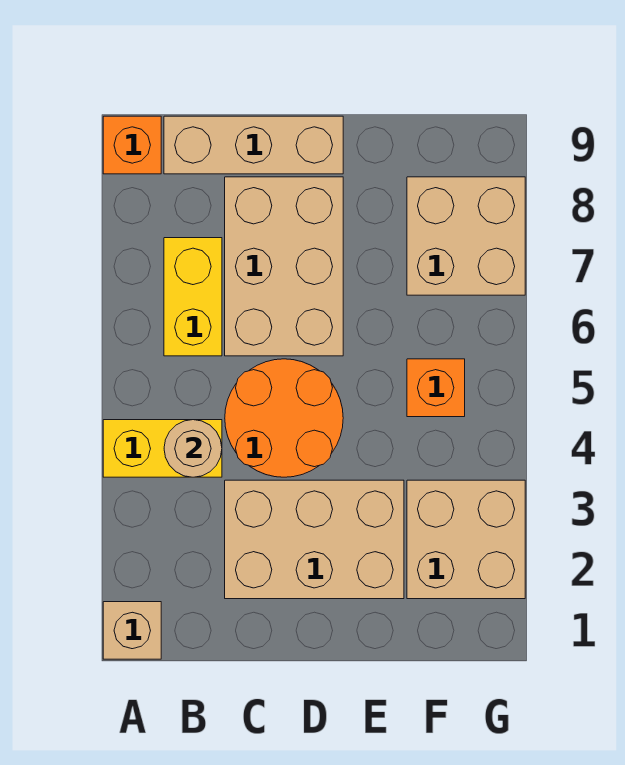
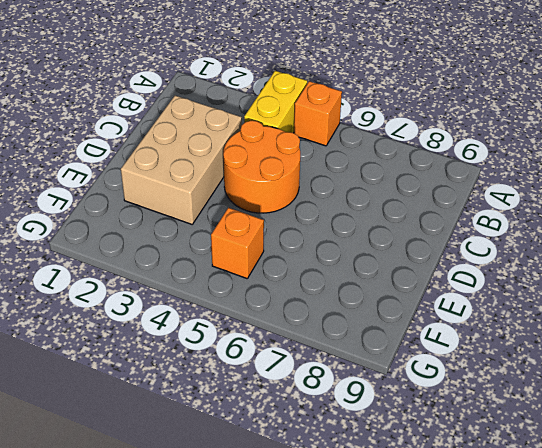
orange brick A5 level 1 -> orange brick A9 level 1
none -> tan brick A1 level 1
none -> yellow brick B6:B7 level 1
none -> tan brick B9:D9 level 1

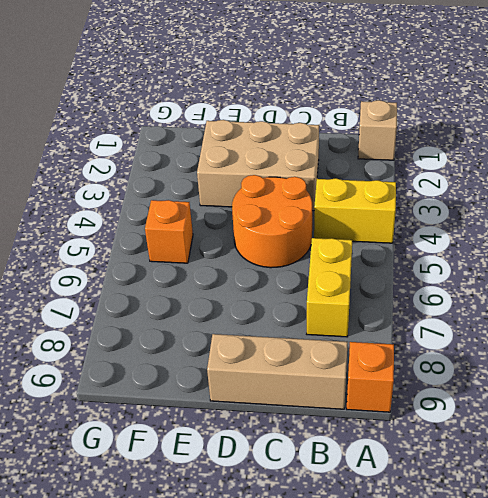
none -> tan brick C6:D8 level 1
none -> tan brick F2:G3 level 1
none -> tan brick F7:G8 level 1

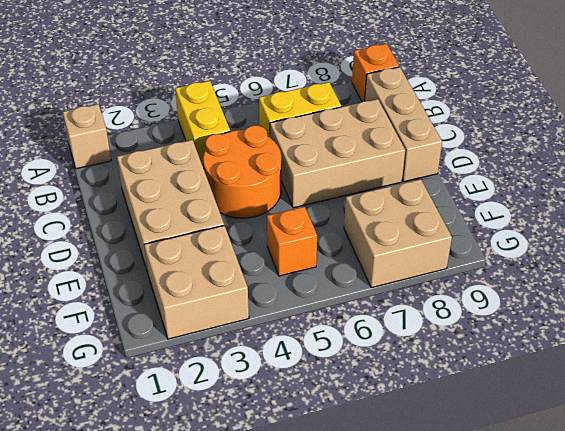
none -> tan round brick B4 level 2

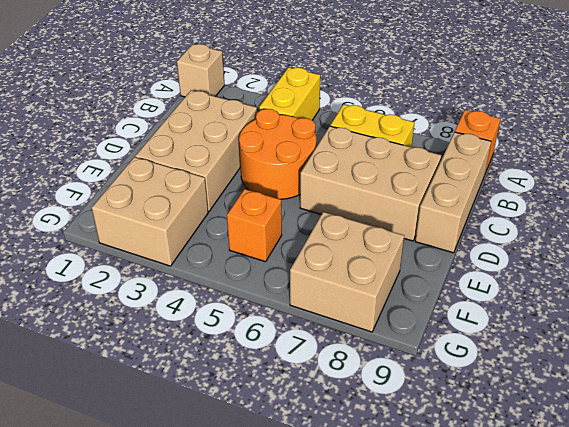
none -> tan round brick B4 level 2

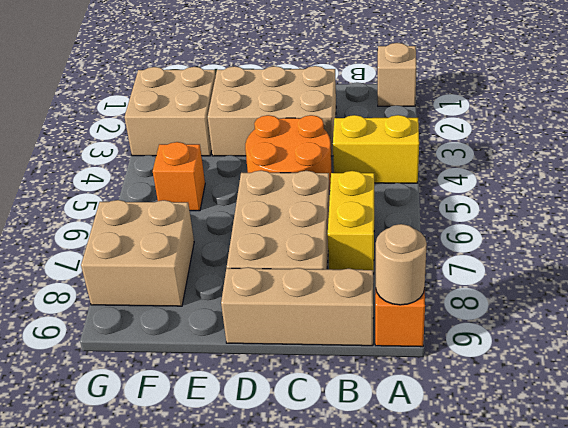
tan round brick A9 level 2 -> tan round brick B4 level 2

